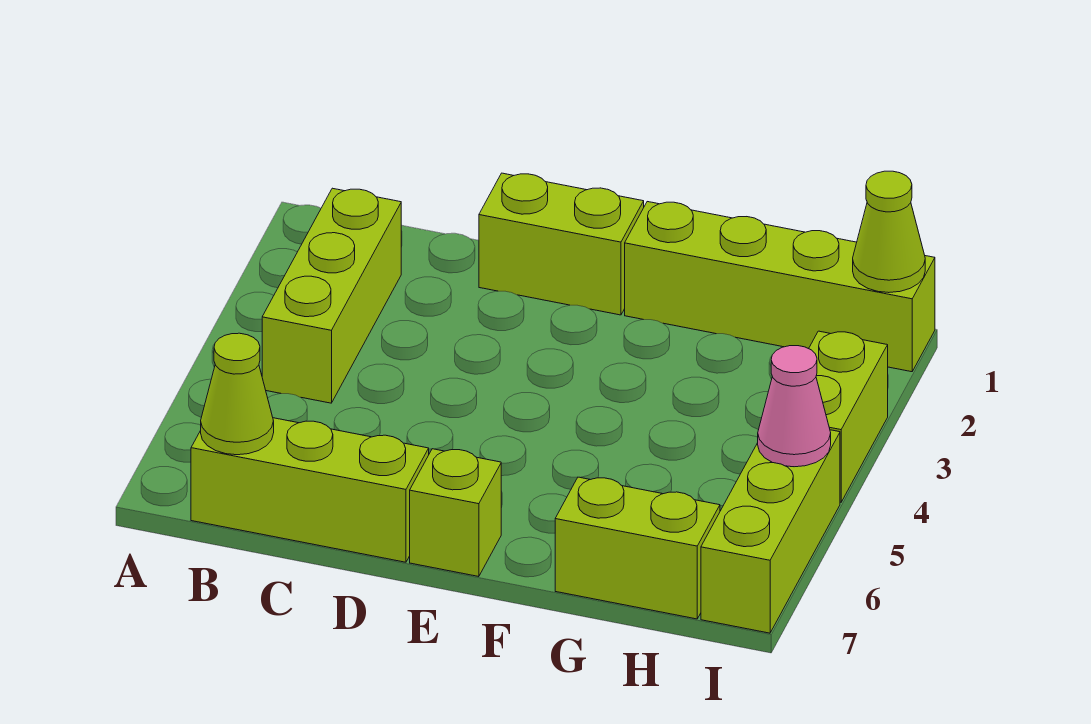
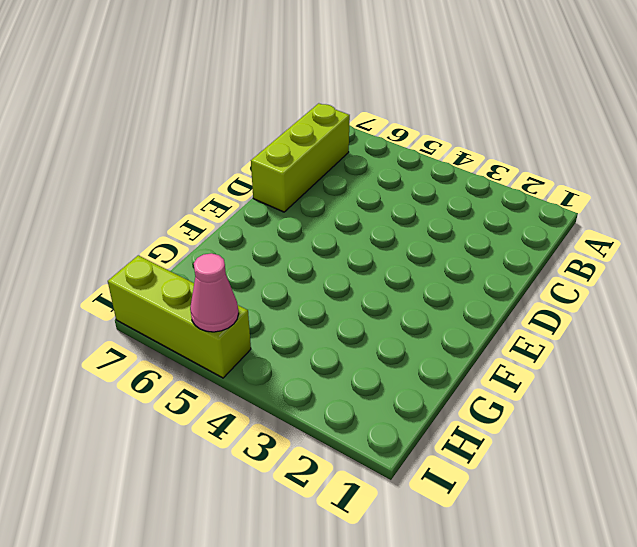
none -> lime brick B2:B4 level 1
none -> lime brick D1:E1 level 1

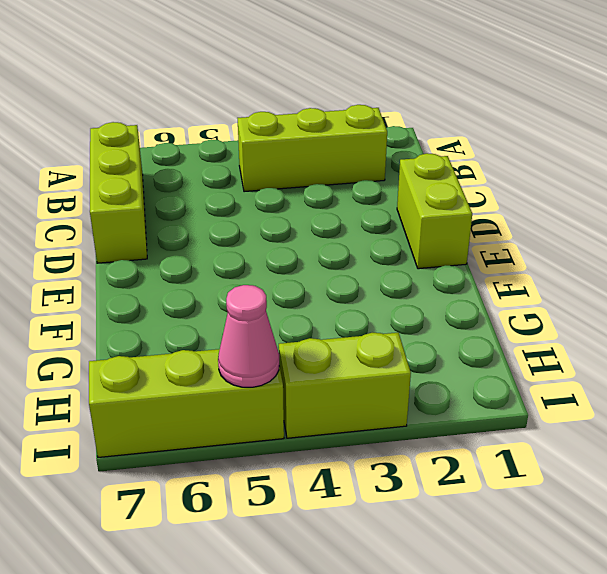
none -> lime brick E7 level 1
none -> lime brick F1:I1 level 1

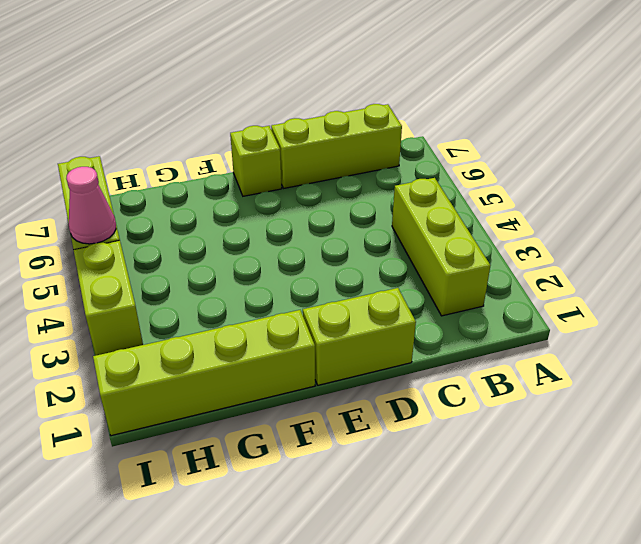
none -> lime brick G7:H7 level 1
none -> lime cone B7 level 2

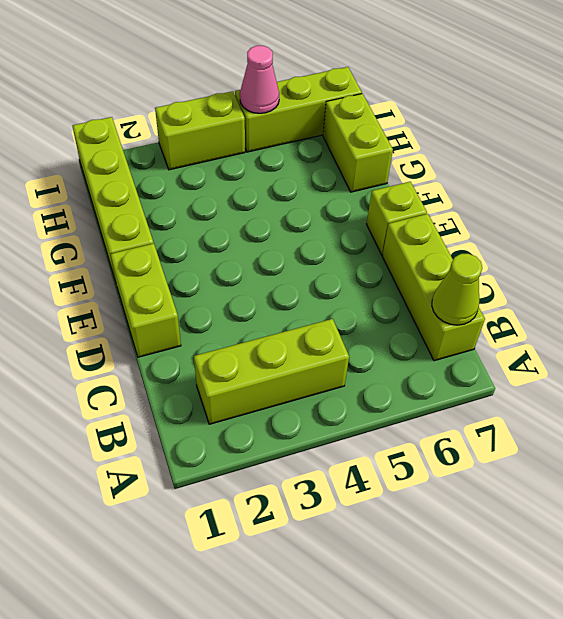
none -> lime cone I1 level 2

